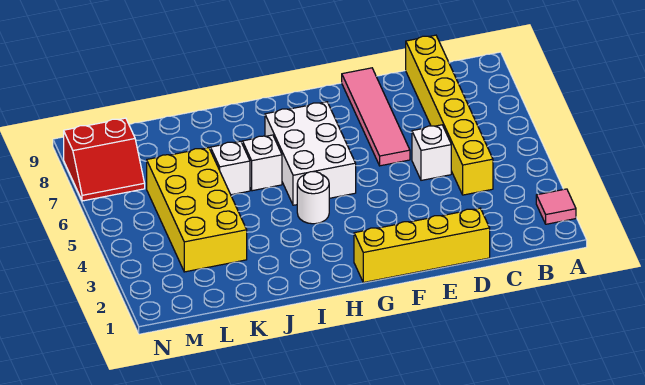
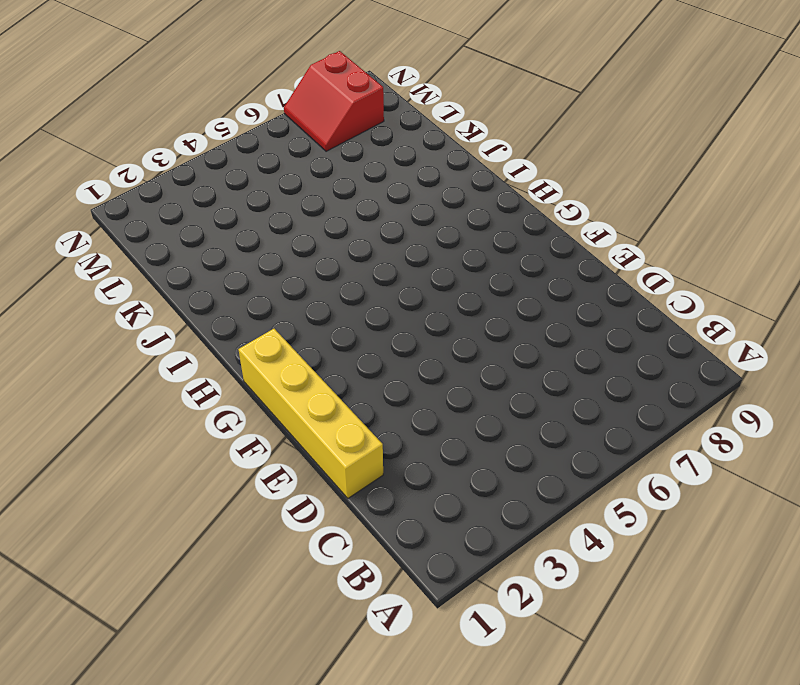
none -> pink tile A2 level 1
none -> yellow brick C4:C9 level 1

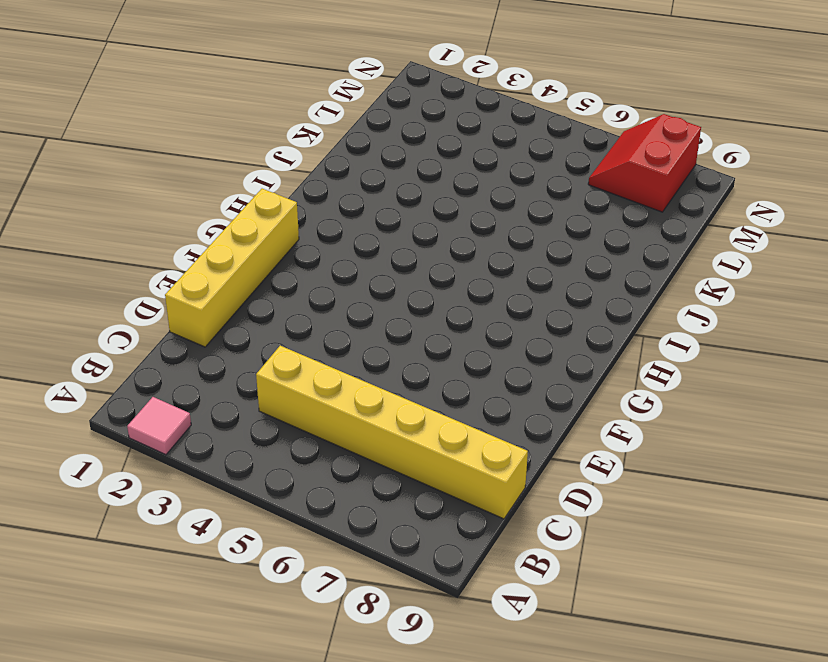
none -> white brick D5 level 1
none -> pink tile E6:E9 level 1

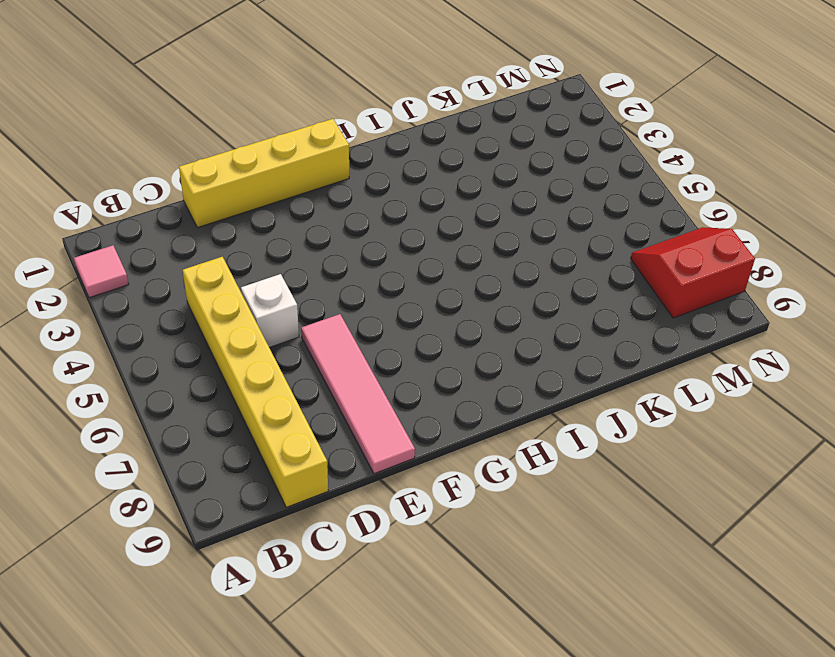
none -> white brick G5:H7 level 1
none -> white round brick H4 level 1

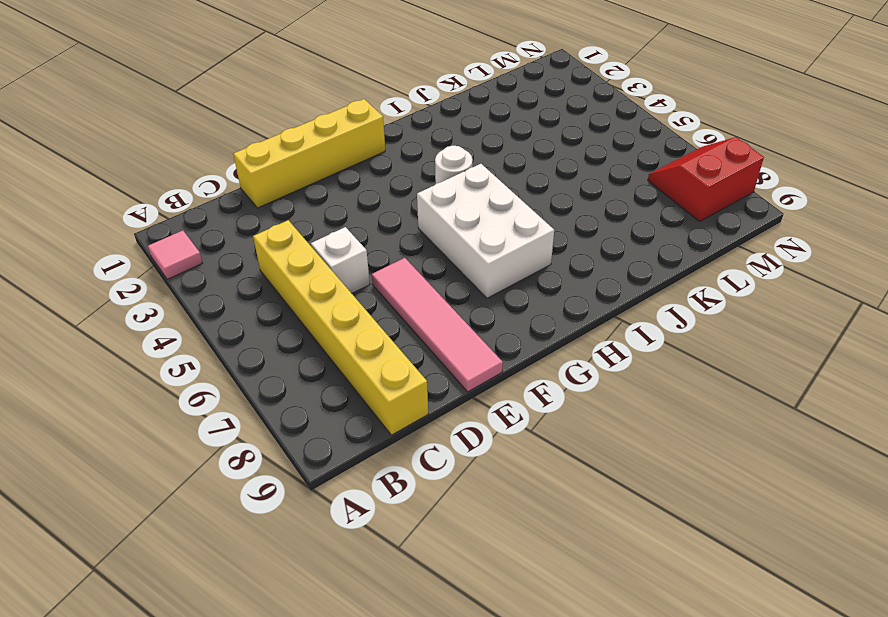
none -> white brick I6 level 1
none -> white brick J6 level 1

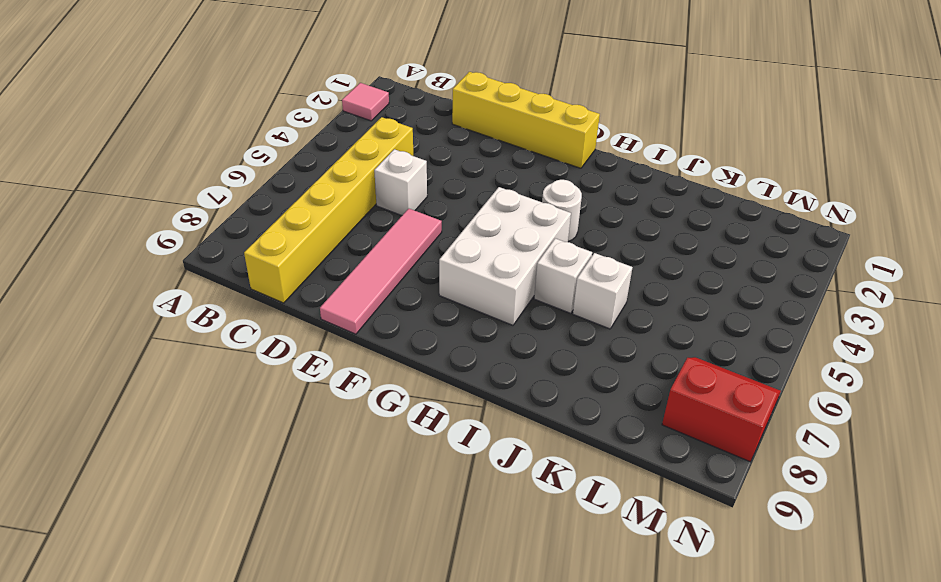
none -> yellow brick K3:L6 level 1

